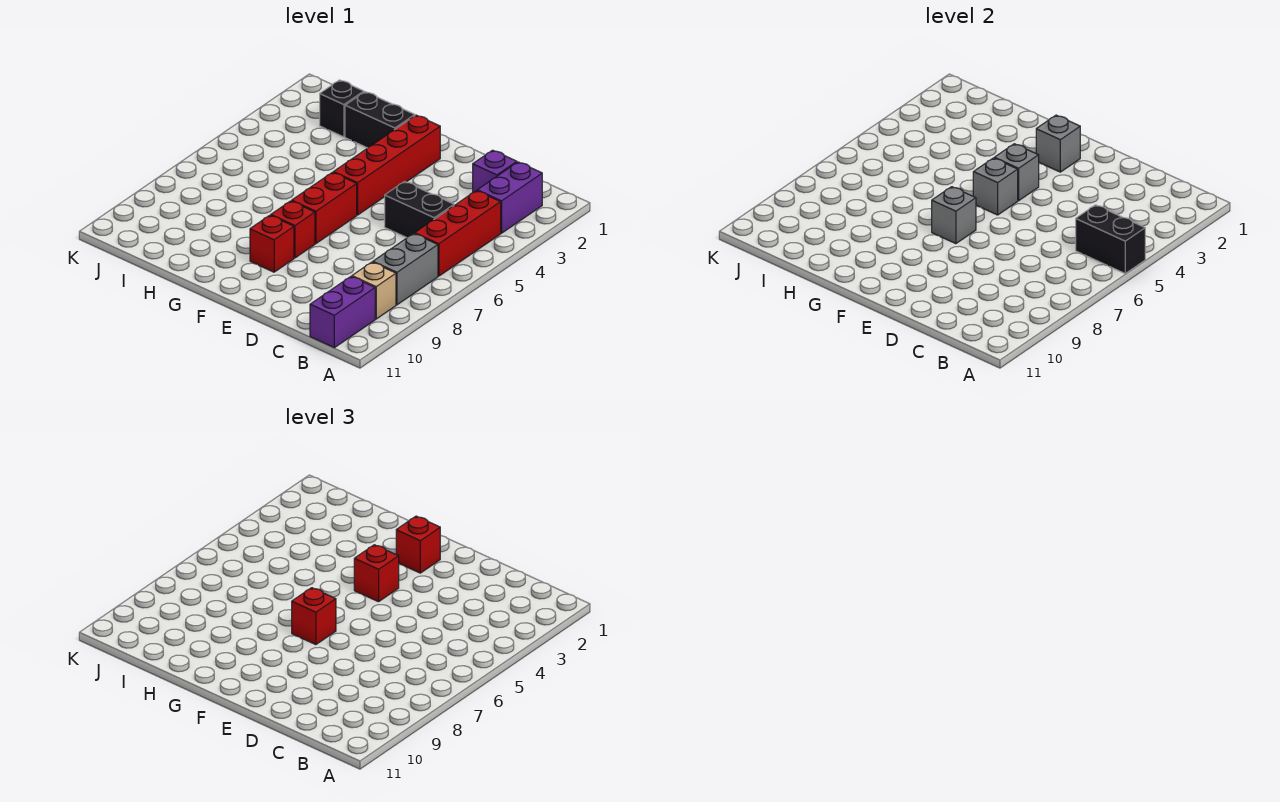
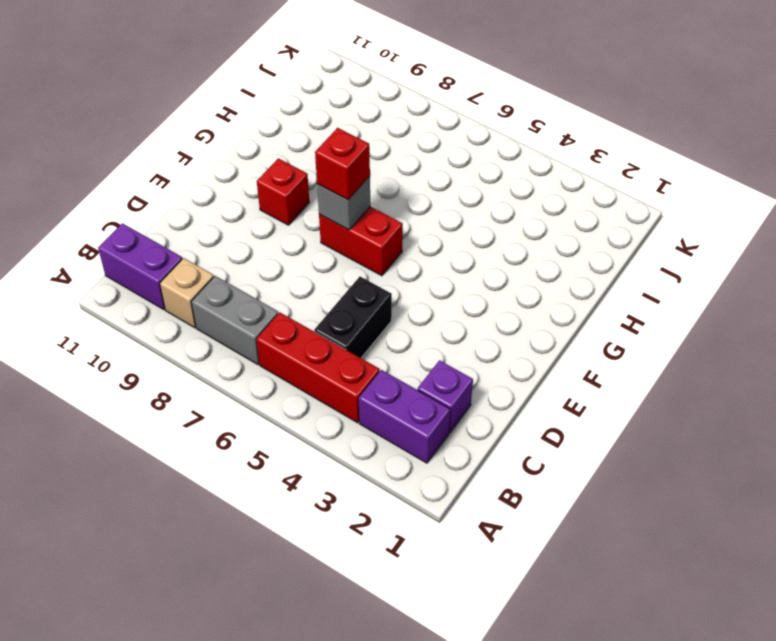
none -> red brick F2:F5 level 1
none -> red brick F8 level 1
none -> black brick G2:H2 level 1

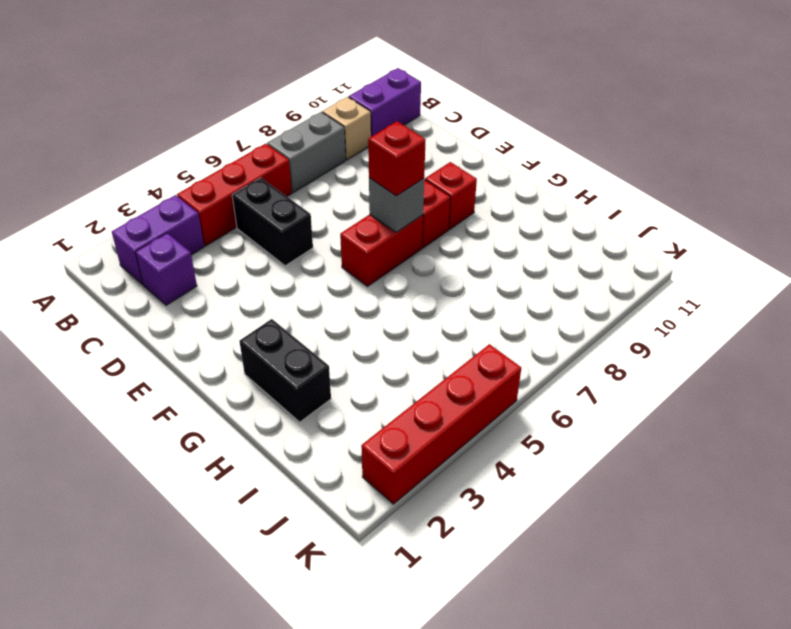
red brick K2:K5 level 1 -> red brick F2:F5 level 1
none -> black brick I2 level 1
none -> black brick A5:B5 level 2
none -> grey brick F2 level 2

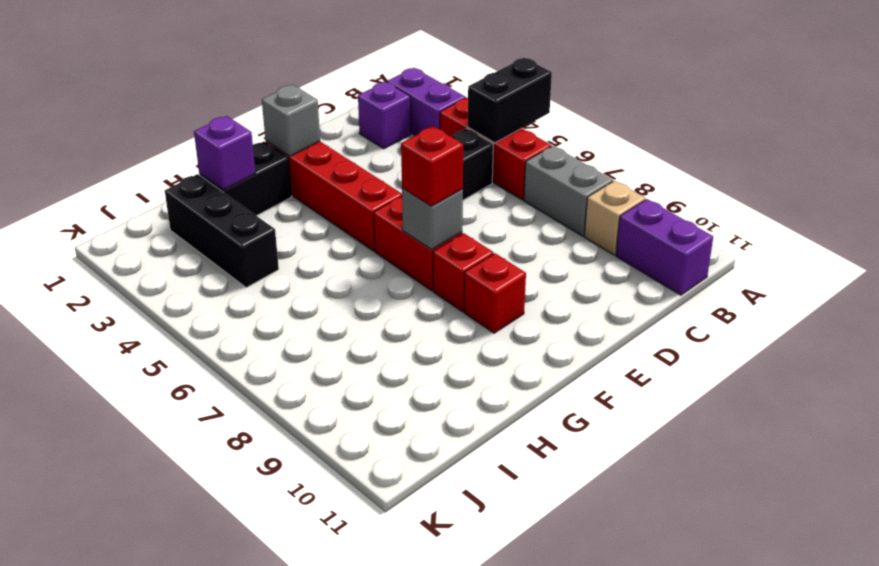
purple brick H2 level 2 -> none
black brick I2:I4 level 1 -> black brick I2 level 1
none -> grey brick F4 level 2
none -> grey brick F5 level 2
none -> red brick F2 level 3

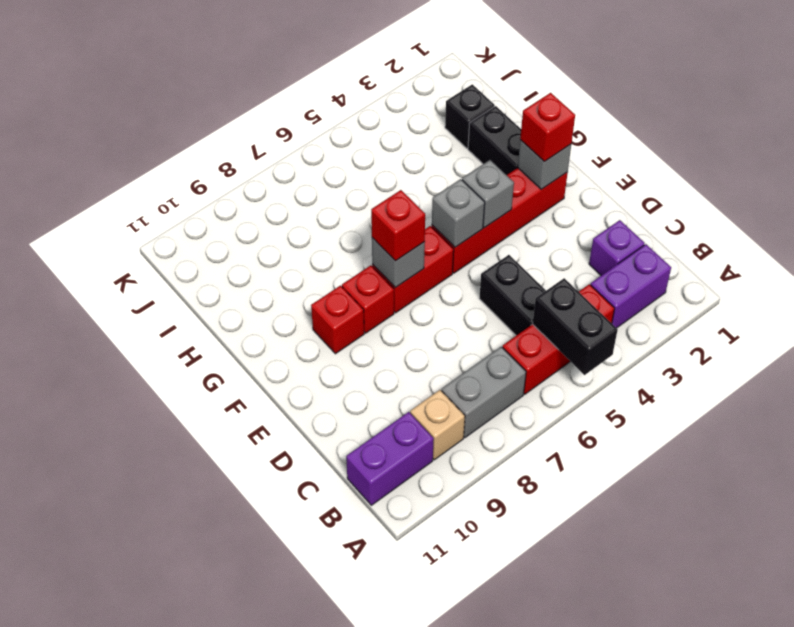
none -> red brick F4 level 3

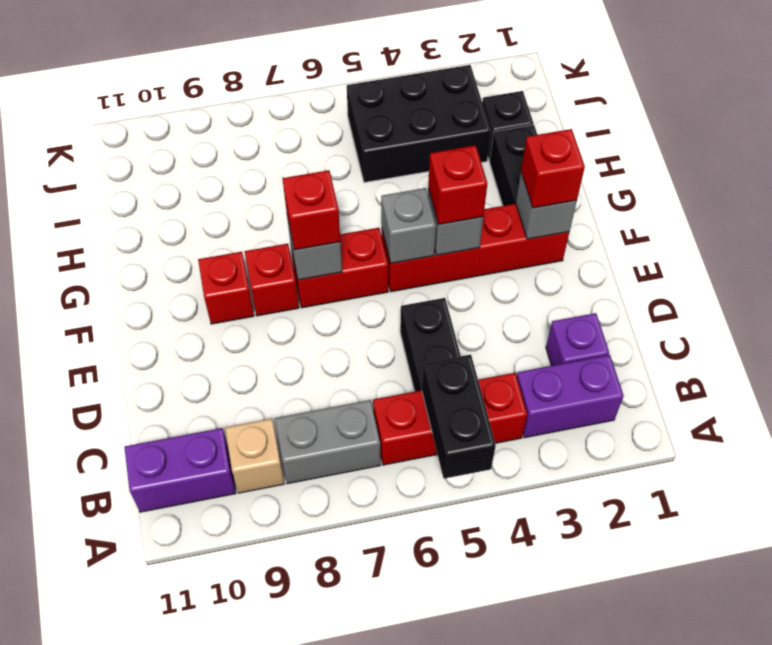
black brick I3:J5 level 1 -> none

